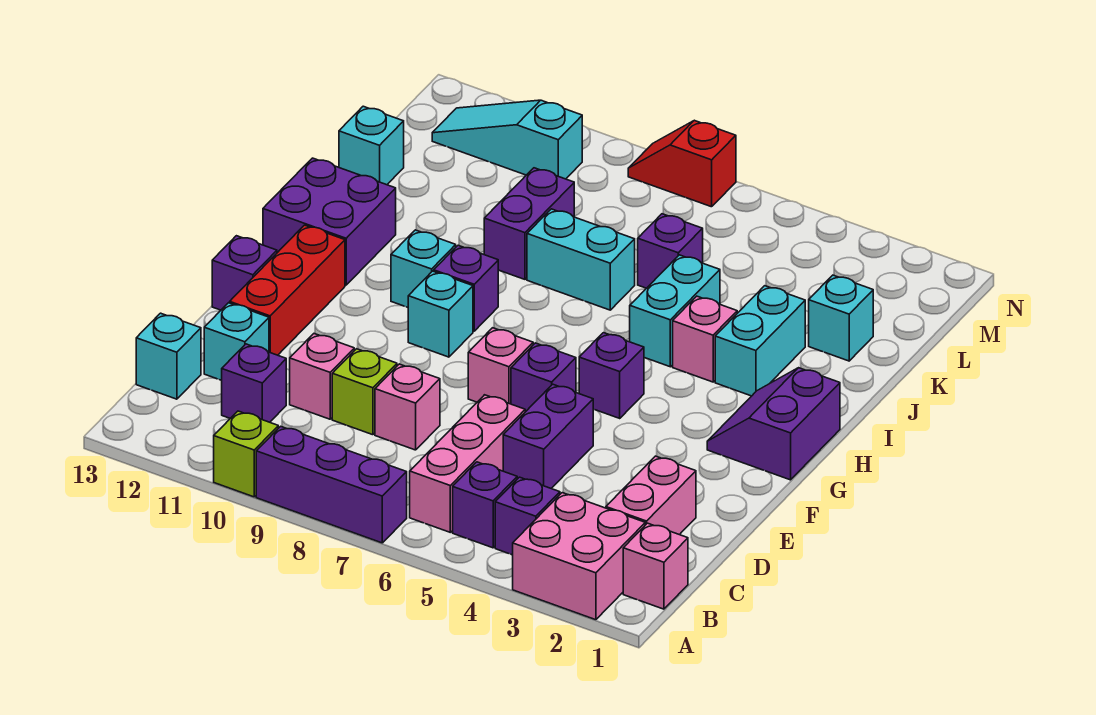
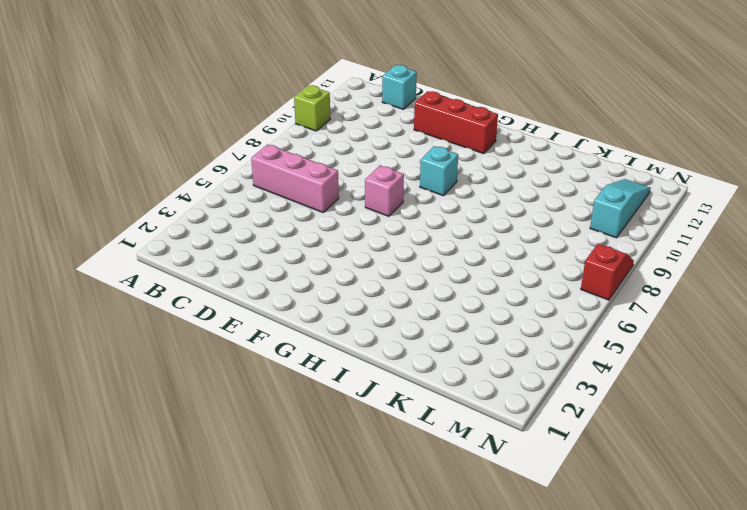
none -> pink brick A2:B3 level 1
none -> purple brick A7:A9 level 1
none -> pink brick B1 level 1
none -> purple brick B4 level 1

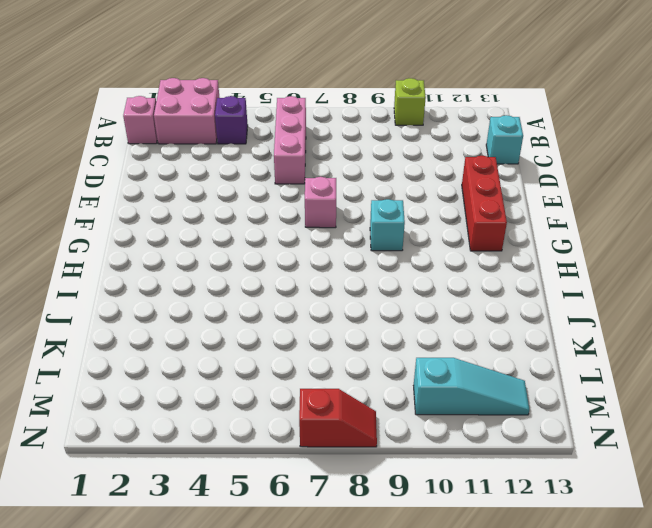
none -> purple brick A7:A9 level 1
none -> purple brick B5 level 1
none -> pink brick C2:D2 level 1
none -> purple brick C11 level 1

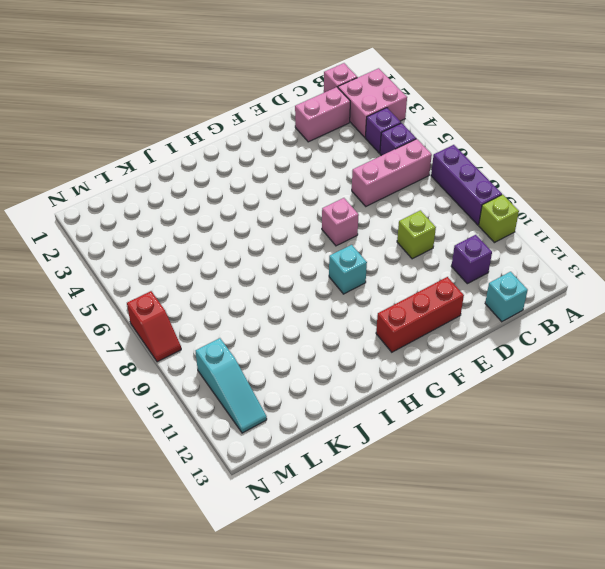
none -> purple brick D5:E5 level 1
none -> pink brick D8 level 1
none -> pink brick D10 level 1
none -> cyan brick D12 level 1

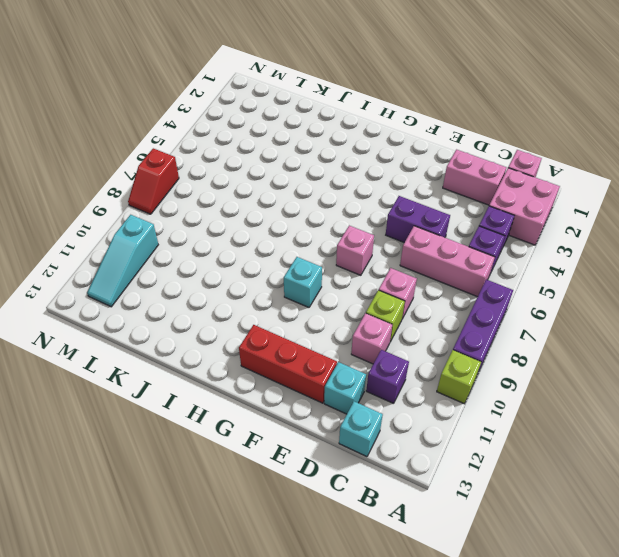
none -> purple brick F6 level 1
none -> purple brick F13 level 1
none -> purple slope G1:H2 level 1 top 1
none -> purple brick G5 level 1

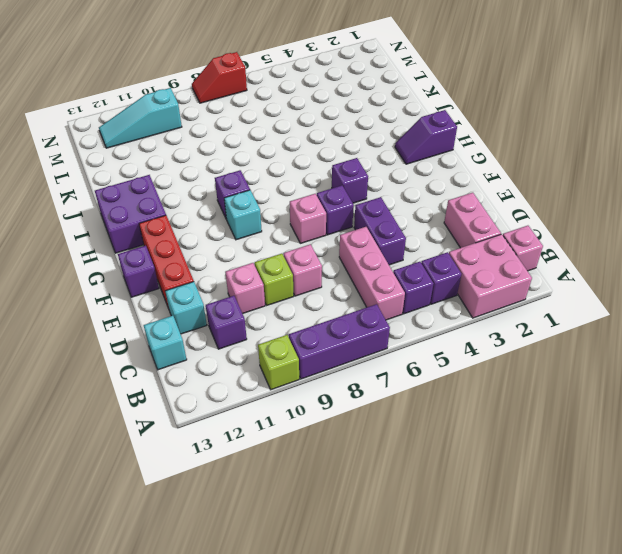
purple slope H1:H2 level 1 top 1 -> purple slope G1:H2 level 1 top 1
none -> cyan brick H10 level 1
none -> cyan brick I3:J3 level 1
none -> pink brick I4 level 1
none -> cyan brick I5:J5 level 1

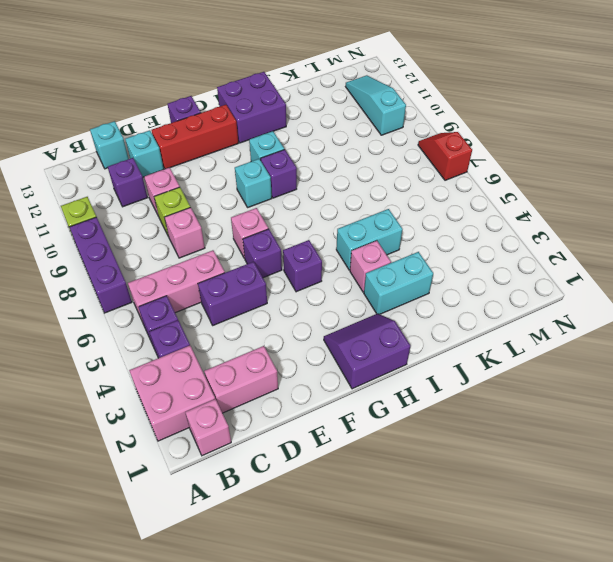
none -> cyan brick J7:J8 level 1
none -> purple brick J9:K9 level 1
none -> cyan brick K2 level 1
none -> purple brick K6 level 1

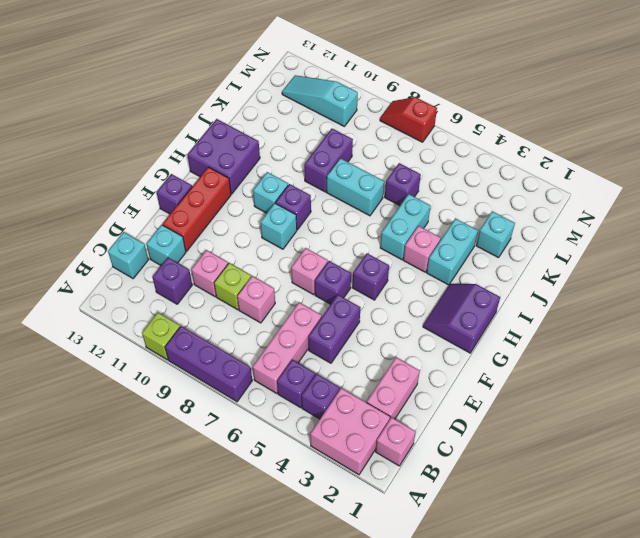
none -> cyan brick K13 level 1

